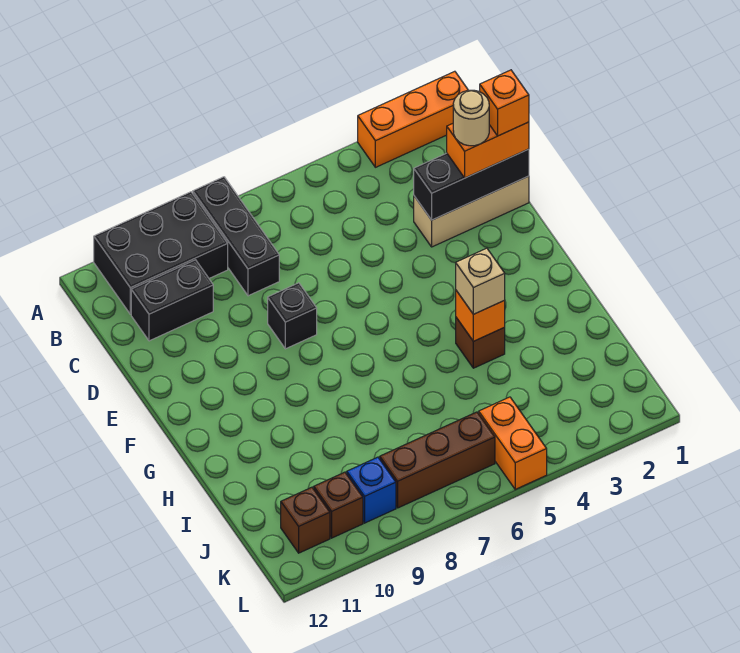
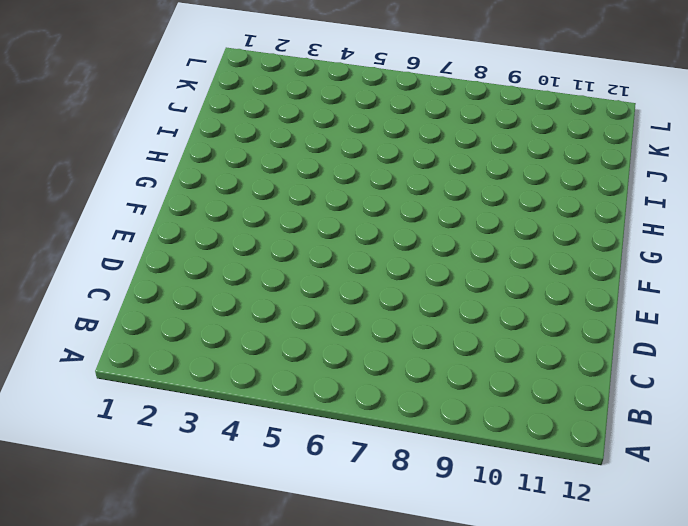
none -> orange brick A1:A3 level 1
none -> black brick A8:C8 level 1
none -> black brick A9:B11 level 1

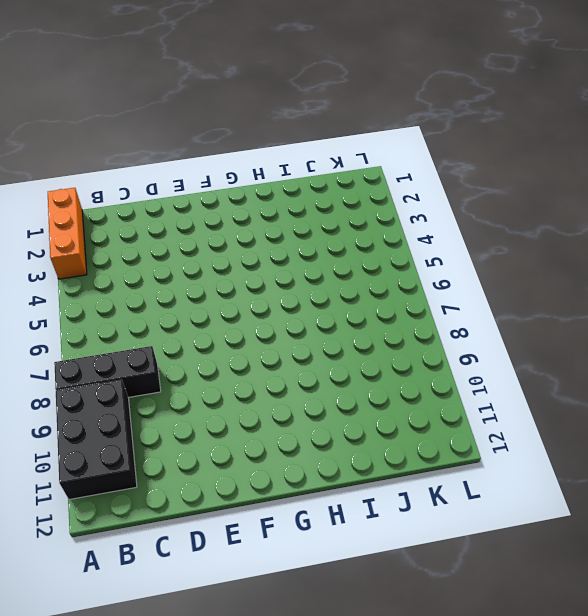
none -> black brick C10:C11 level 1
none -> tan brick D1:D3 level 1
none -> black brick E8 level 1

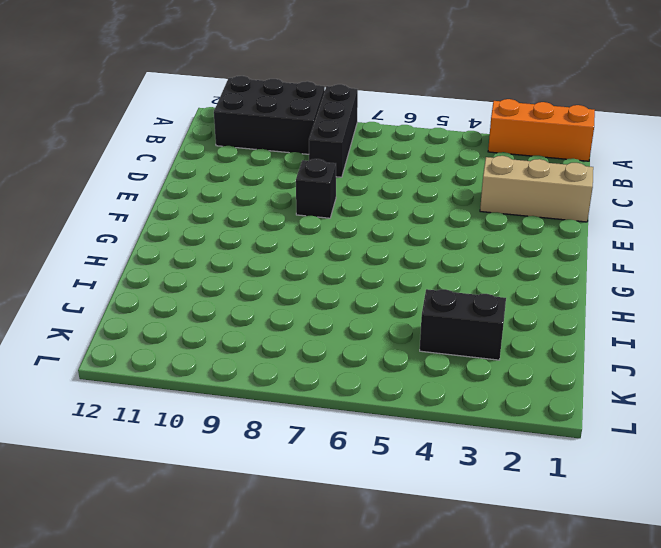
black brick J3:J4 level 1 -> black brick C10:C11 level 1
none -> brown brick H4 level 1
none -> orange brick K5:L5 level 1
none -> brown brick K6:K8 level 1

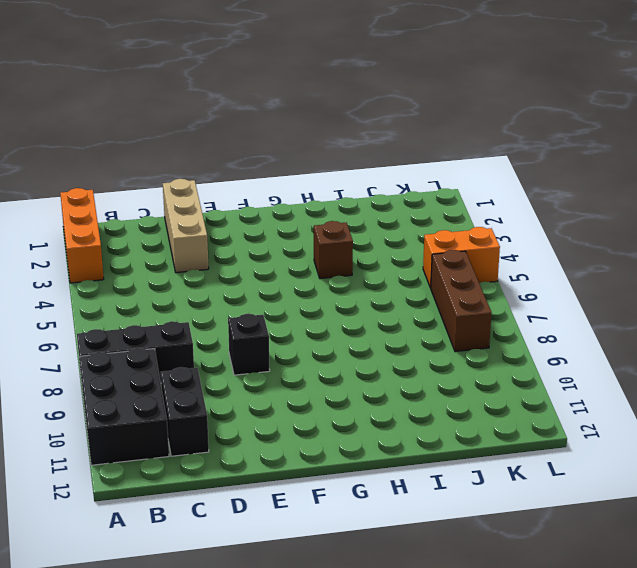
none -> blue brick K9 level 1
none -> brown brick K10 level 1
none -> brown brick K11 level 1

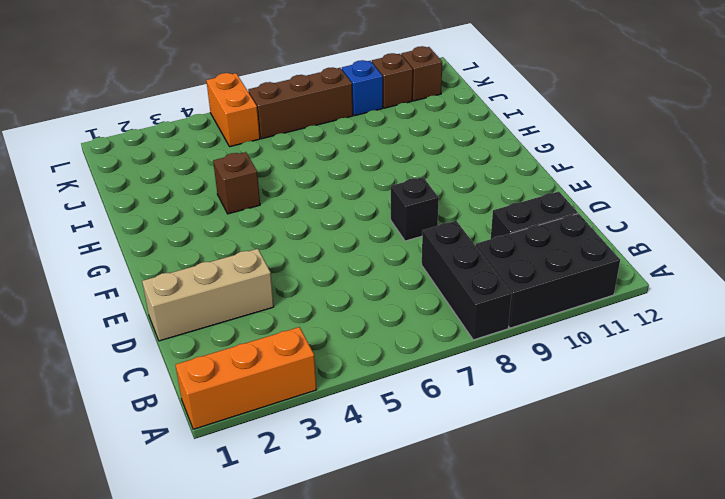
none -> black brick D1:D3 level 2
none -> orange brick H4 level 2
none -> orange brick D1:D2 level 3

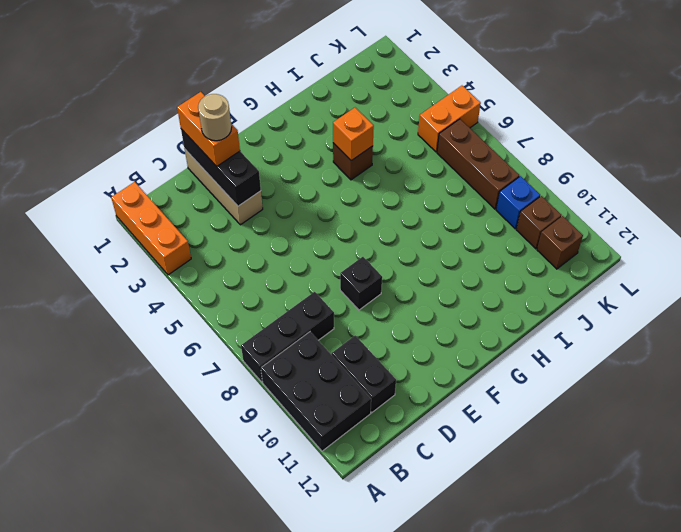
none -> tan brick H4 level 3
none -> orange brick D1 level 4

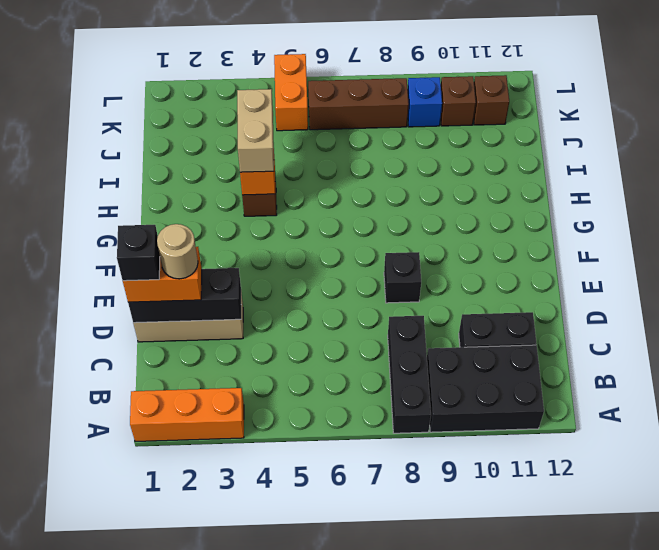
black brick D1 level 4 -> orange brick D1 level 4
tan brick H4:I4 level 3 -> tan brick H4 level 3

